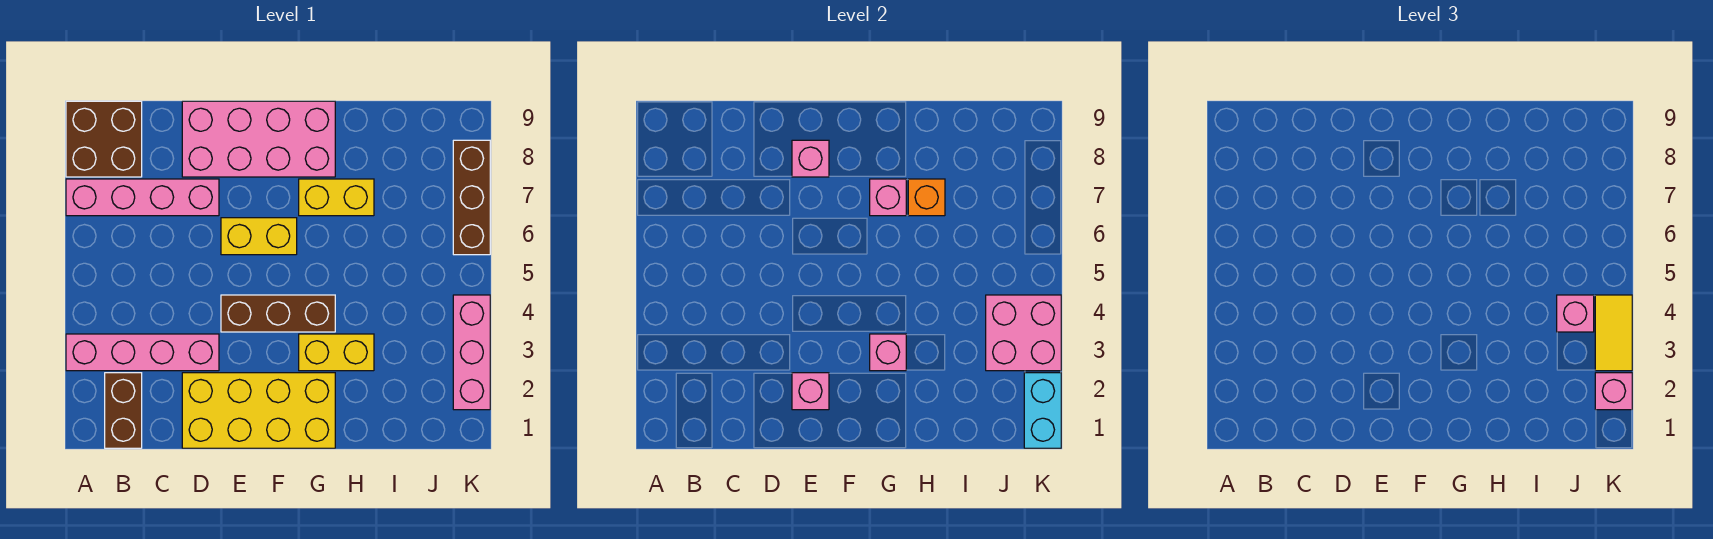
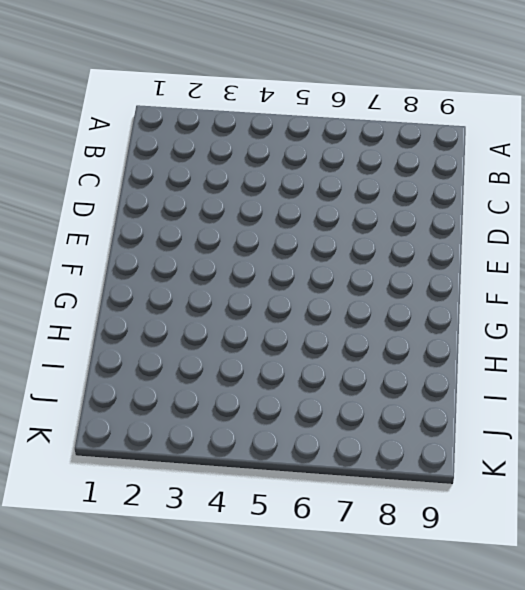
none -> pink brick A3:D3 level 1
none -> pink brick A7:D7 level 1
none -> brown brick A8:B9 level 1

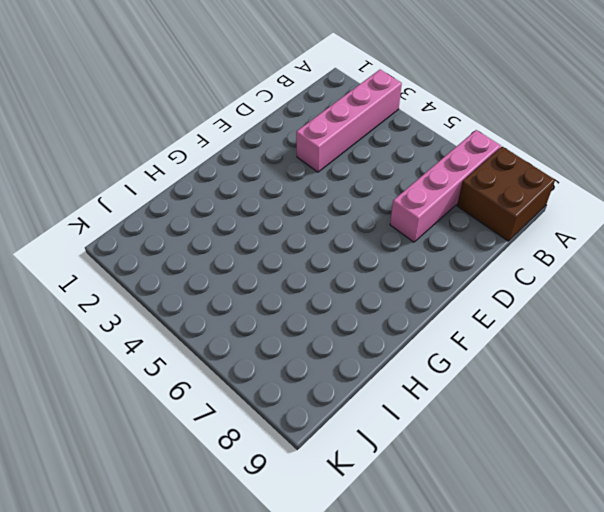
none -> brown brick B1:B2 level 1
none -> yellow brick D1:G2 level 1
none -> pink brick D8:G9 level 1

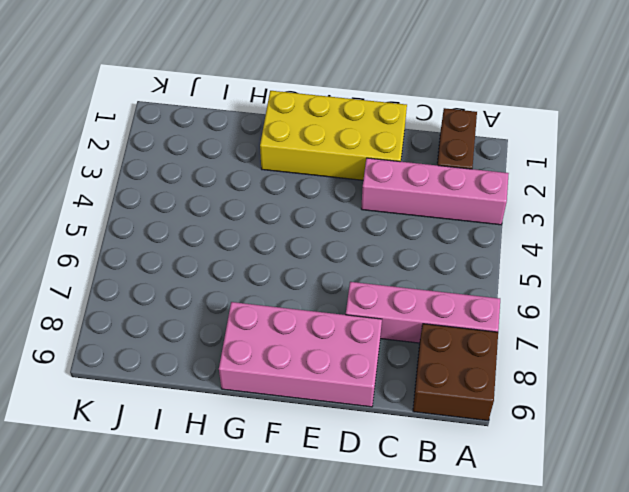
none -> brown brick E4:G4 level 1
none -> yellow brick E6:F6 level 1
none -> yellow brick G3:H3 level 1

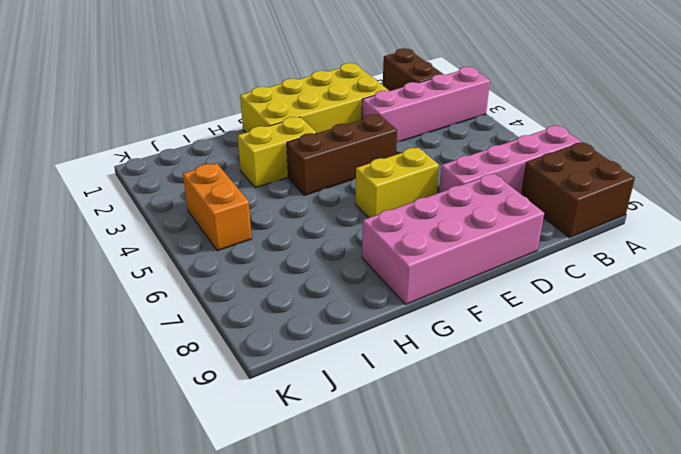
orange brick J4:J5 level 1 -> none
none -> yellow brick G7:H7 level 1
none -> pink brick K2:K4 level 1
none -> brown brick K6:K8 level 1

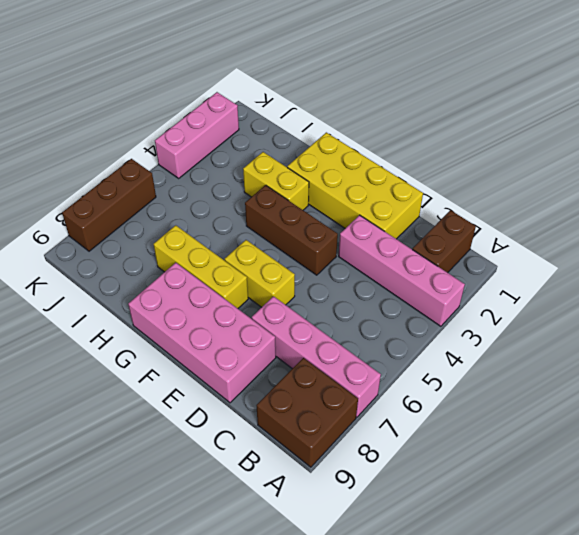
yellow brick F7:H7 level 1 -> yellow brick G7:H7 level 1
none -> pink brick E2 level 2
none -> pink brick E8 level 2
none -> pink brick G3 level 2

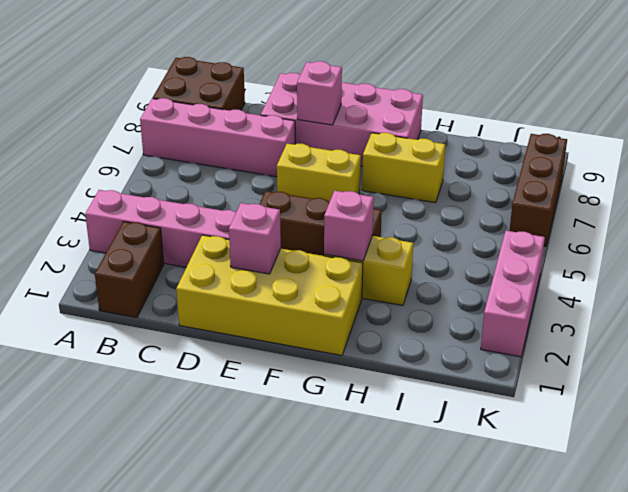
none -> pink brick G7 level 2
none -> orange brick H7 level 2
none -> pink brick J3:K4 level 2

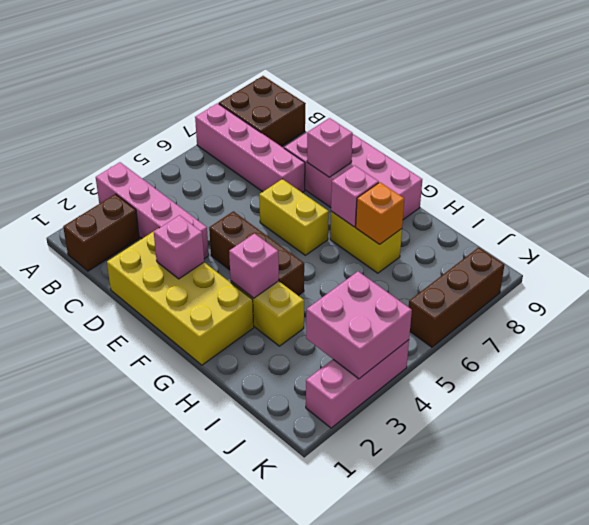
none -> cyan brick K1:K2 level 2
none -> pink brick J4 level 3
none -> pink brick K2 level 3

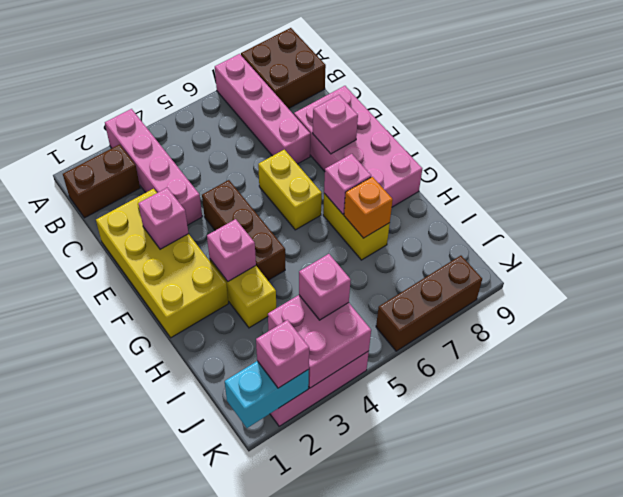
none -> yellow tile K3:K4 level 3

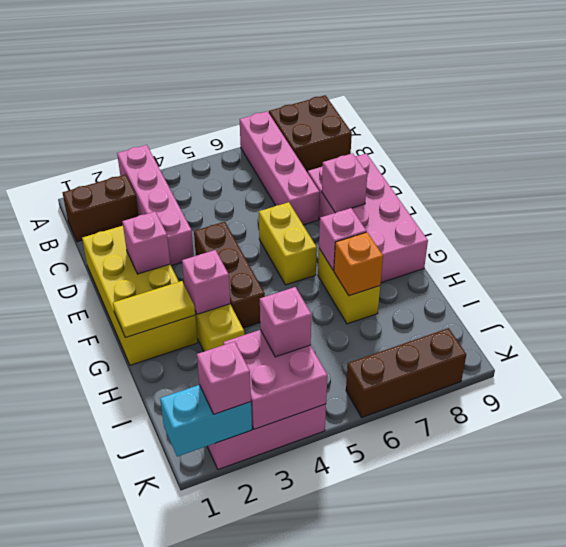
yellow tile G1:G2 level 2 -> yellow tile K3:K4 level 3

